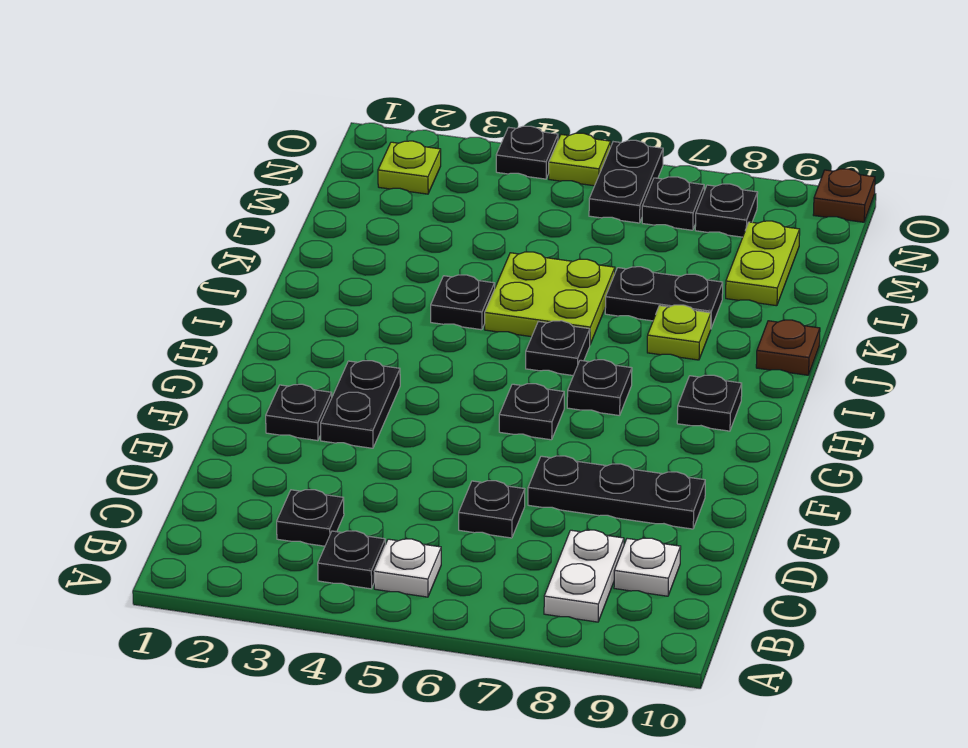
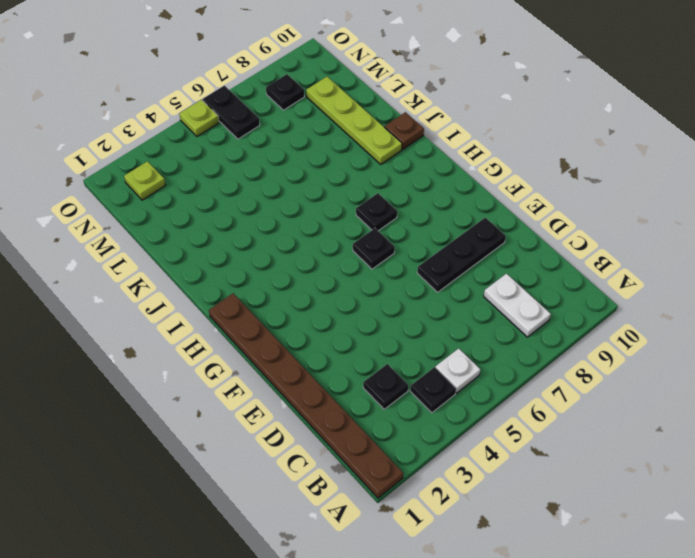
brown plate A1:H1 level 1 -> none
lime plate J9:M9 level 1 -> lime plate L9:M9 level 1
none -> white plate C9 level 1
none -> black plate D6 level 1
none -> black plate F2 level 1

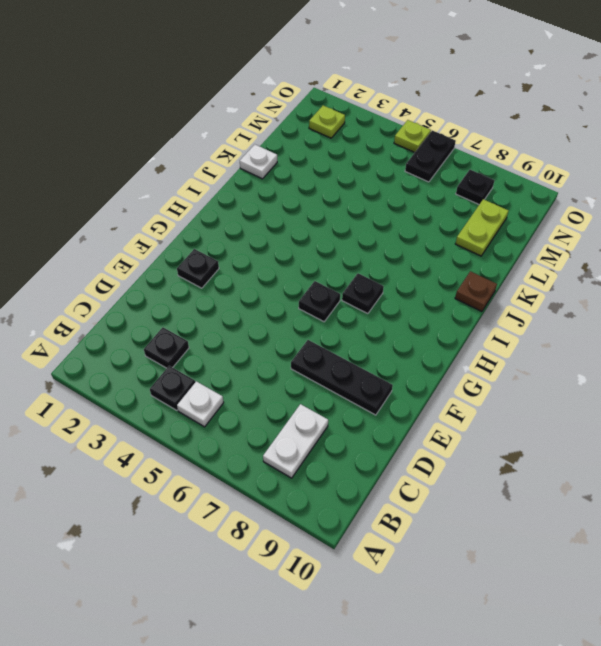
white plate K1 level 1 -> white plate C9 level 1
none -> black plate D6 level 1
none -> black plate F3:G3 level 1
none -> black plate H9 level 1

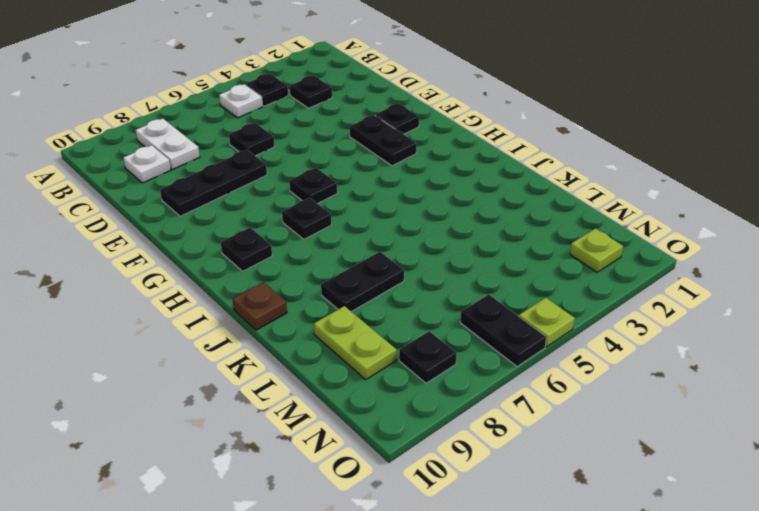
none -> black plate I6 level 1
none -> black plate J4 level 1
none -> lime plate J5:K6 level 1

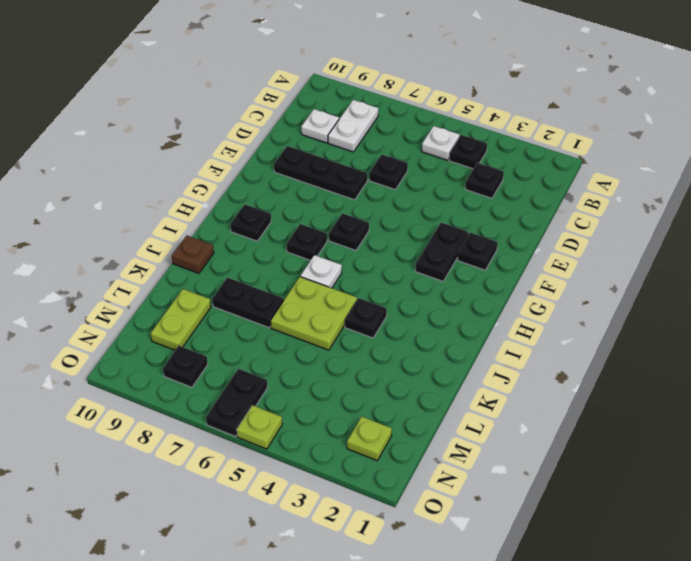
white plate I6 level 1 -> black plate I6 level 1
none -> lime plate J8 level 1
none -> black plate N7 level 1
none -> black plate O4 level 1

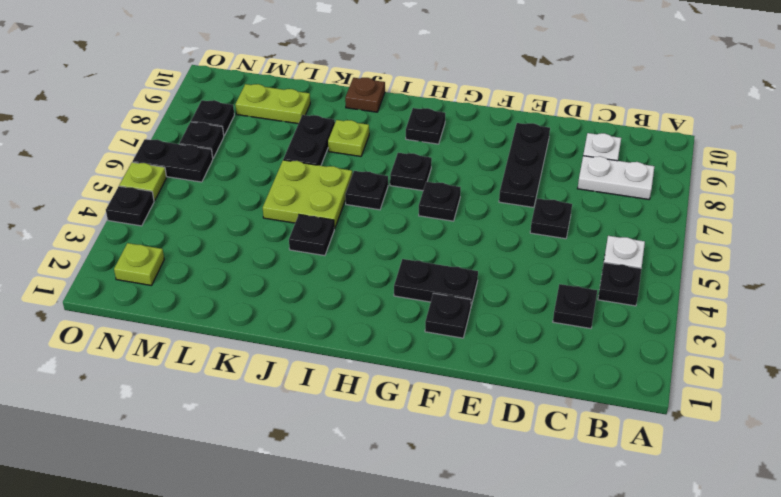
none -> brown plate O10 level 1

